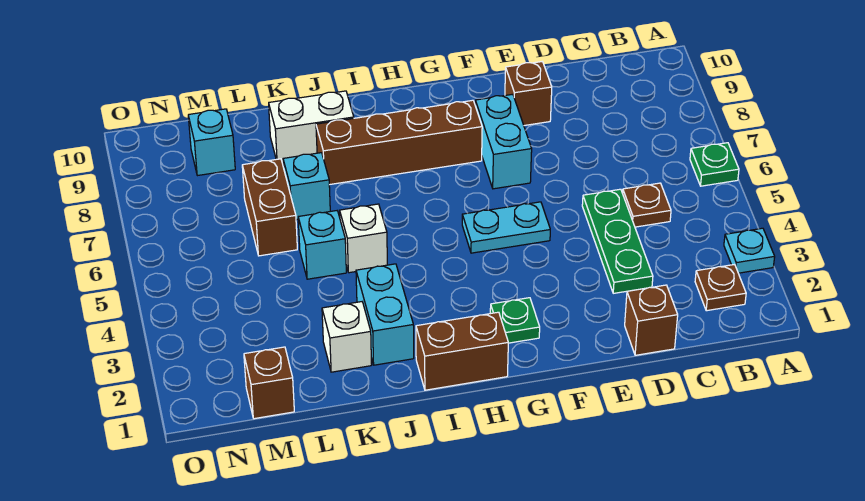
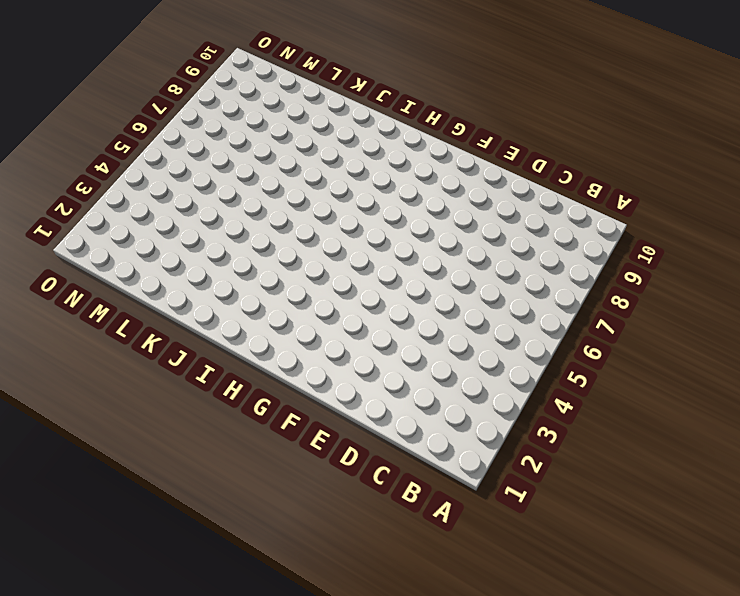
none -> cyan plate A3 level 1
none -> green plate A6 level 1
none -> brown plate B2 level 1

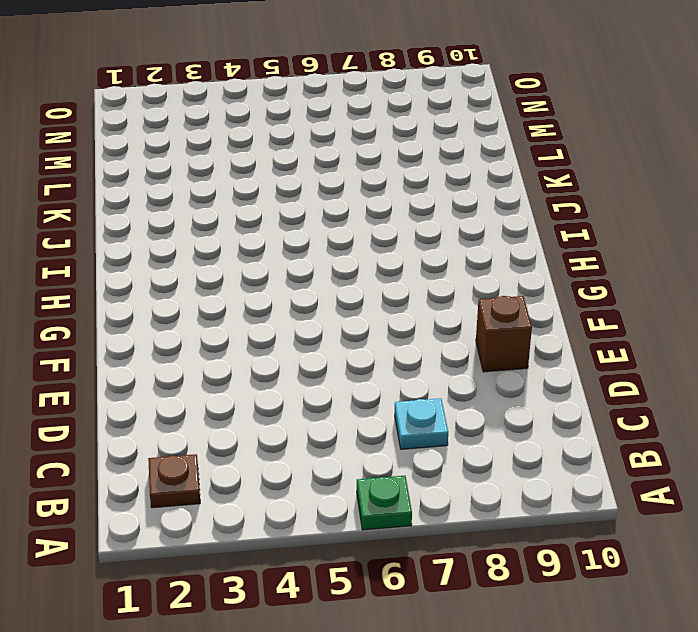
cyan plate C7 level 1 -> cyan plate A3 level 1
none -> brown plate C5 level 1
none -> brown brick D1 level 1
none -> green plate D3:D5 level 1

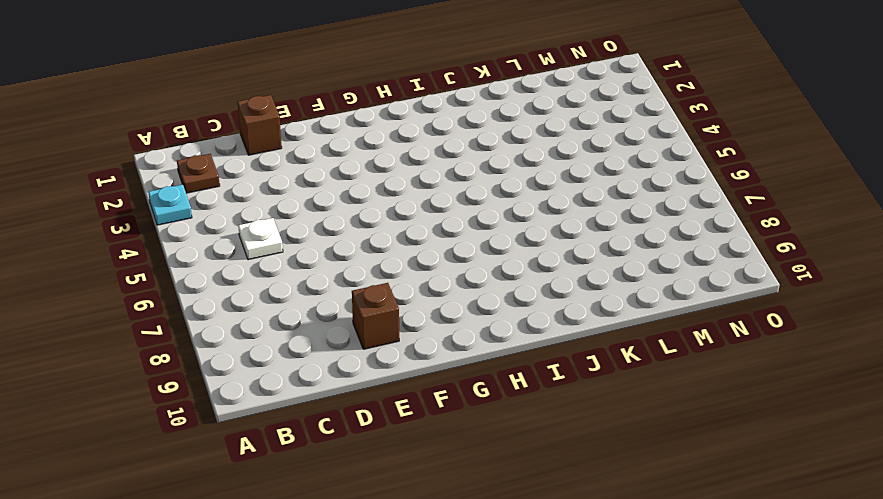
white plate C5 level 1 -> brown plate C5 level 1
none -> green plate A6 level 1
none -> green plate D3:D5 level 1
none -> cyan plate F5:G5 level 1

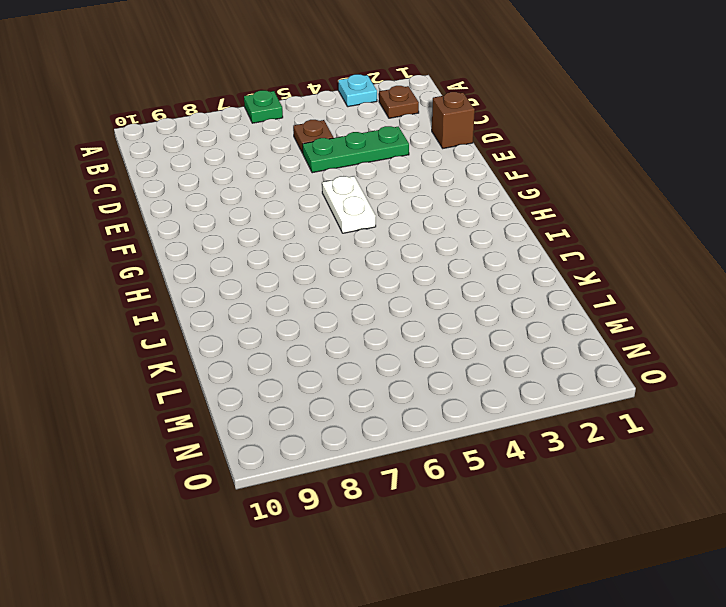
white plate F5:G5 level 1 -> cyan plate F5:G5 level 1
none -> brown brick E9 level 1
none -> cyan brick F7:F8 level 1
none -> green plate G2 level 1

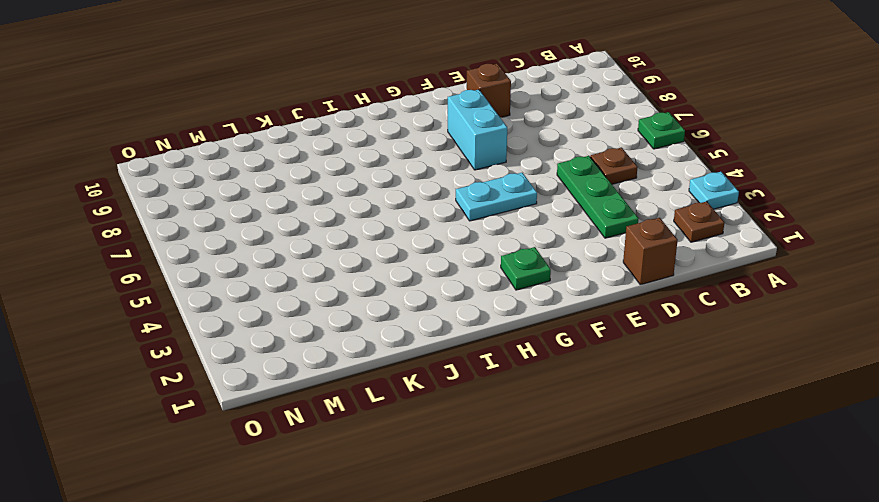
none -> brown brick G8:J8 level 1
none -> brown brick H1:I1 level 1
none -> cyan brick J2:J3 level 1

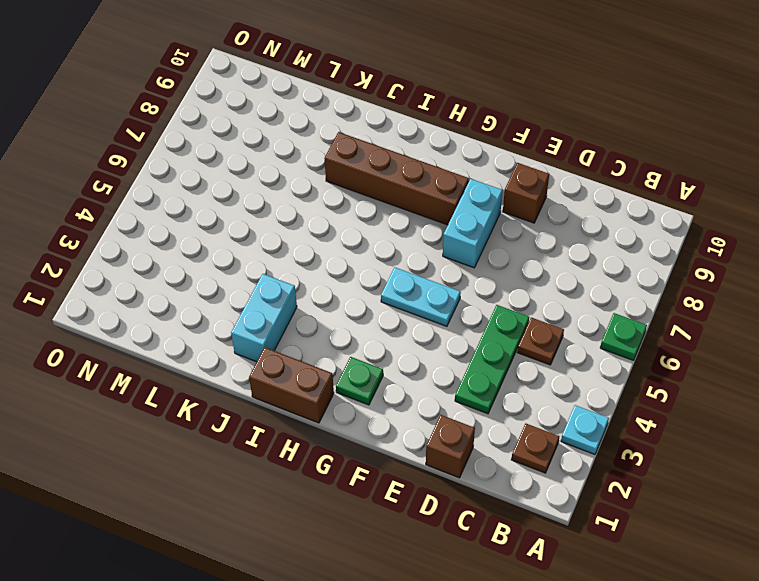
none -> white brick J5 level 1
none -> white brick J9:K9 level 1
none -> white brick K2 level 1

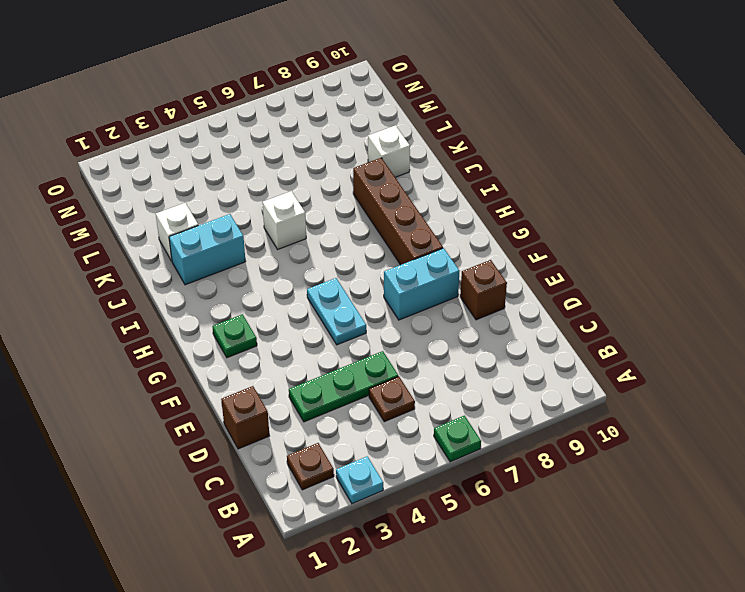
white brick K9 level 1 -> white brick J9:K9 level 1
none -> brown brick H1:I1 level 1
none -> cyan brick K5 level 1
none -> cyan brick K7 level 1

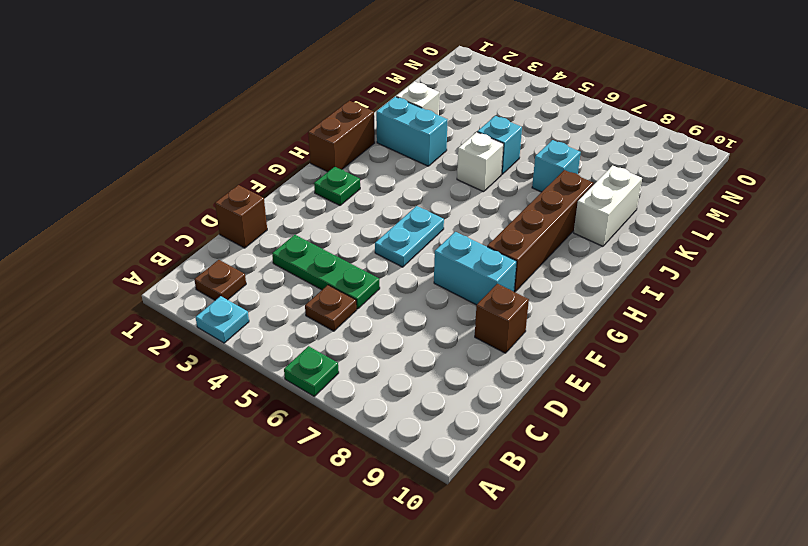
none -> brown brick L6:L7 level 1
none -> brown brick M1 level 1
none -> cyan brick M9 level 1

